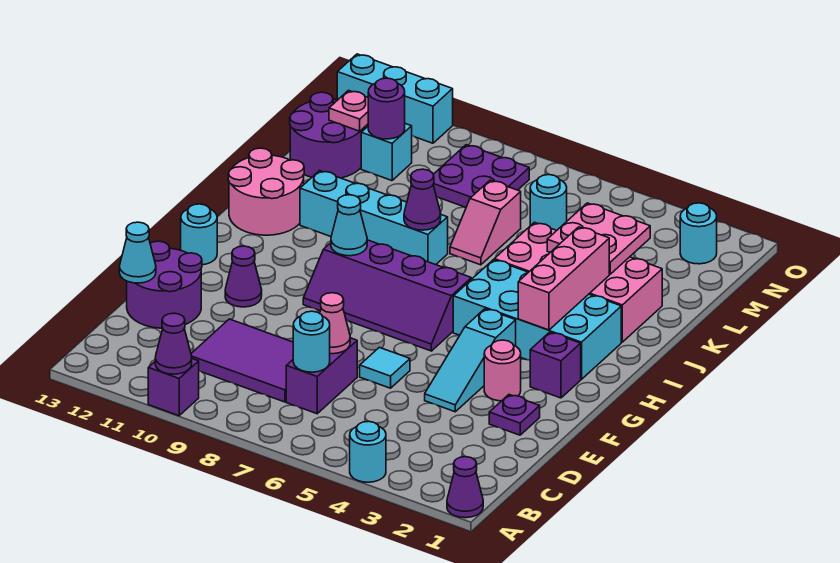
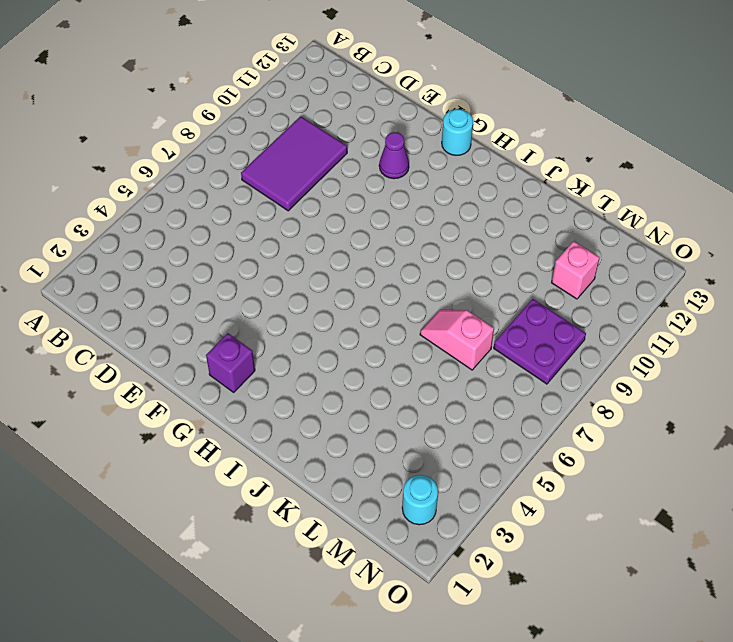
pink brick M11 level 1 -> cyan brick M11 level 1
none -> purple cone A1 level 1
none -> cyan round brick A4 level 1
none -> purple brick A10 level 1
none -> purple brick C7:D7 level 1

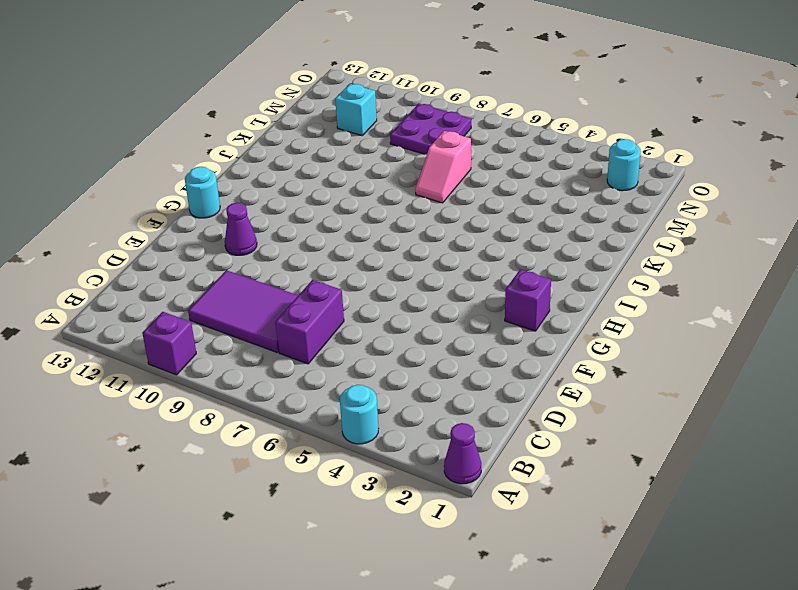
none -> purple round brick D12:E13 level 1
none -> purple plate E2 level 1
none -> cyan slope E4:G4 level 1 top G
none -> cyan tile E6 level 1

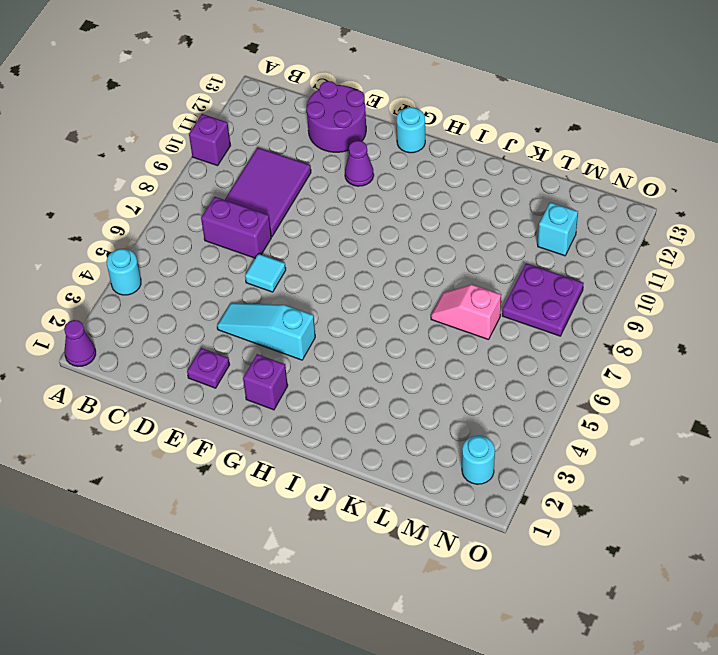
none -> pink round brick F3 level 1
none -> purple slope G6:H9 level 1 top H
none -> cyan brick H2:I5 level 1
none -> pink round brick I12:J13 level 1

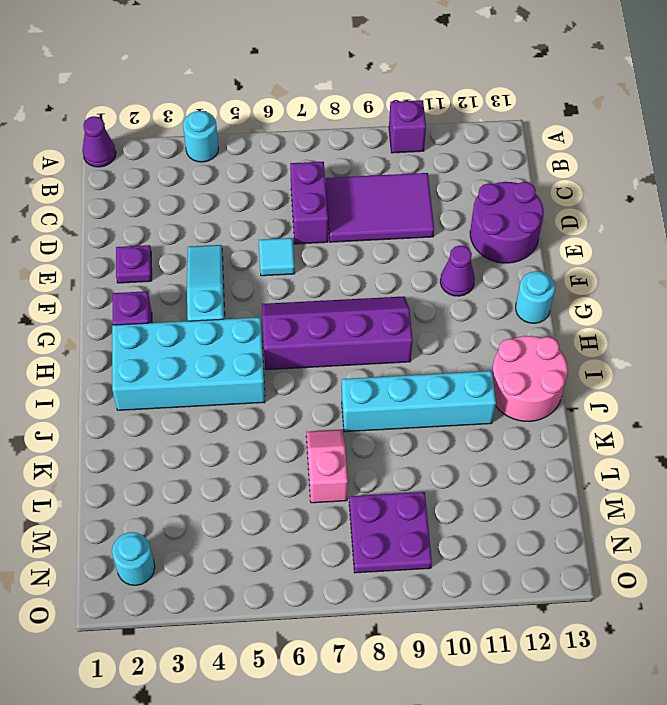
none -> pink round brick F3 level 1
none -> pink brick J2:K5 level 1
none -> purple round brick L12:M13 level 1
none -> cyan round brick M6 level 1

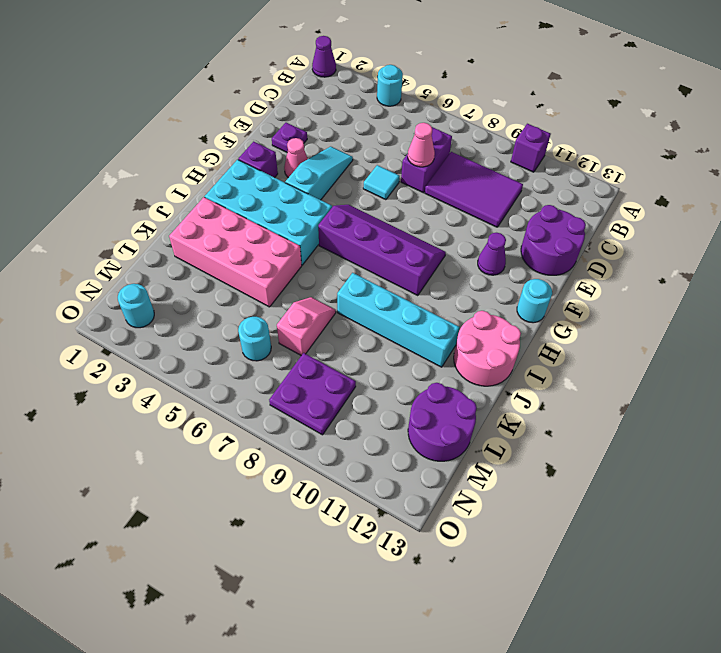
pink cone F3 level 1 -> pink round brick F3 level 1
none -> cyan brick M11 level 1
none -> cyan brick O11:O13 level 1
none -> purple cone A10 level 2
none -> cyan round brick C7 level 2

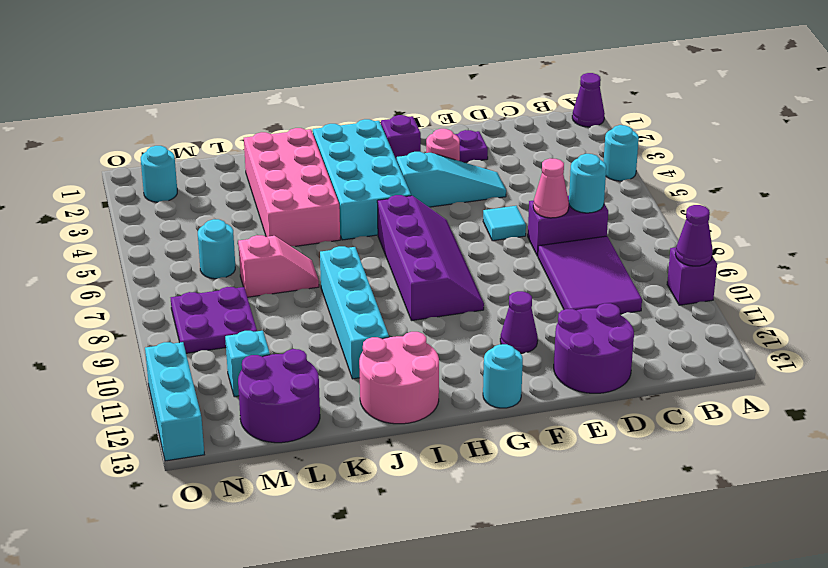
none -> cyan cone D13 level 2
none -> pink brick H3:J3 level 2
none -> cyan cone H9 level 2
none -> purple cone J8 level 2

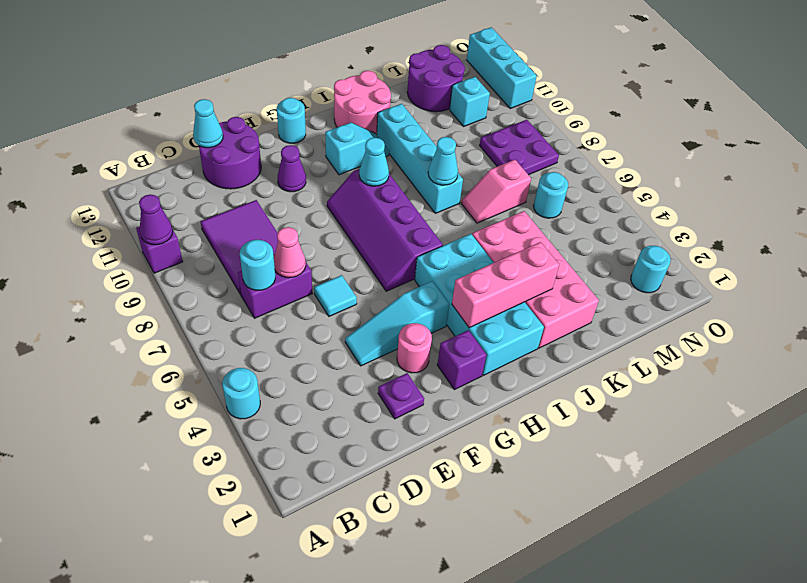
cyan slope H11:I11 level 1 top H -> none
cyan cone J8 level 2 -> purple cone J8 level 2
none -> purple cone A1 level 1
none -> pink plate K3:L4 level 2
none -> purple round brick M11 level 2
none -> pink plate M12 level 2

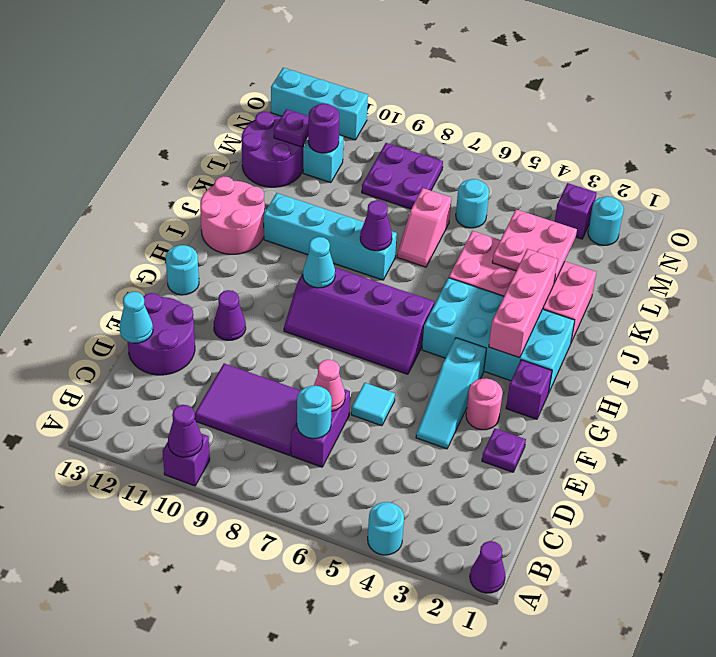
purple plate M12 level 2 -> pink plate M12 level 2
purple brick N3 level 1 -> none

